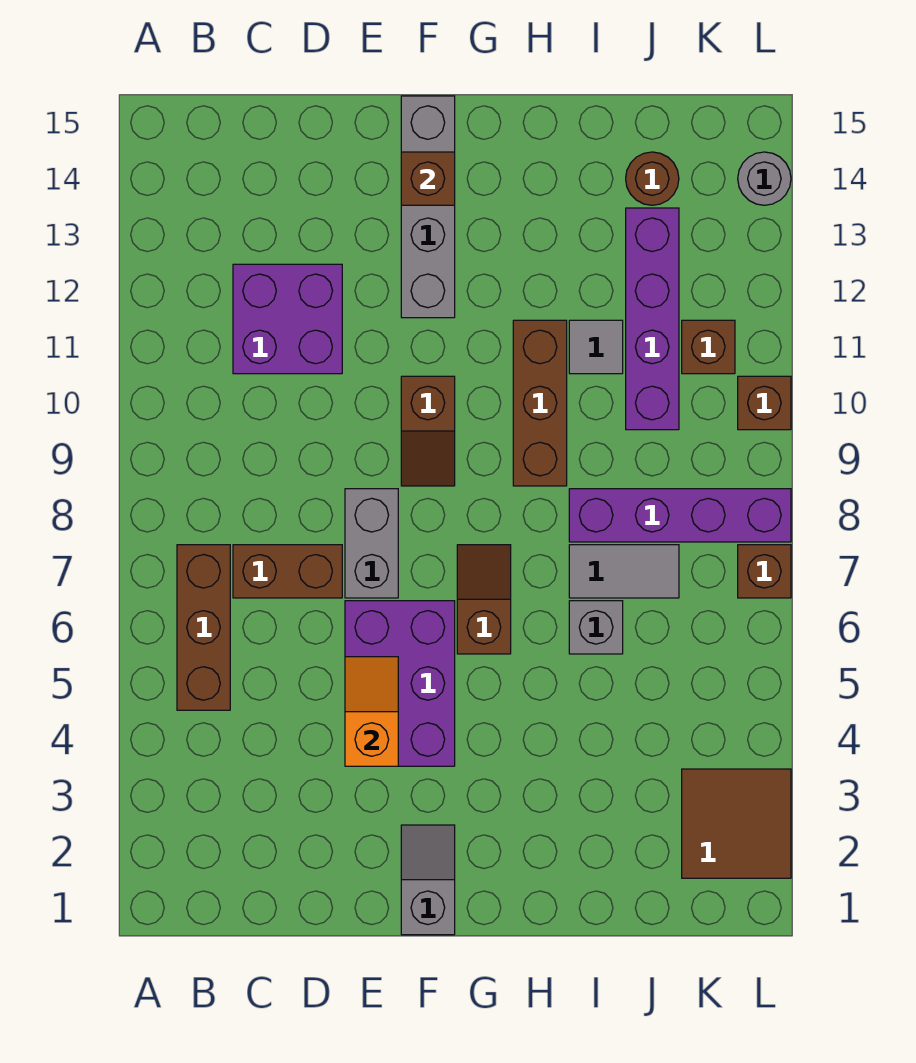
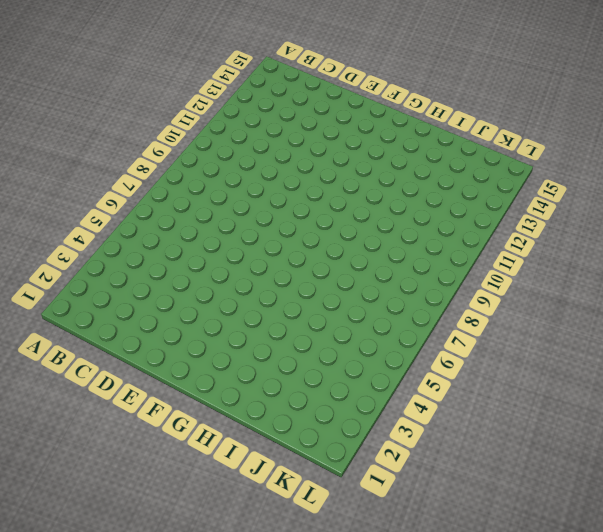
none -> brown brick B5:B7 level 1
none -> brown brick C7:D7 level 1
none -> purple brick C11:D12 level 1

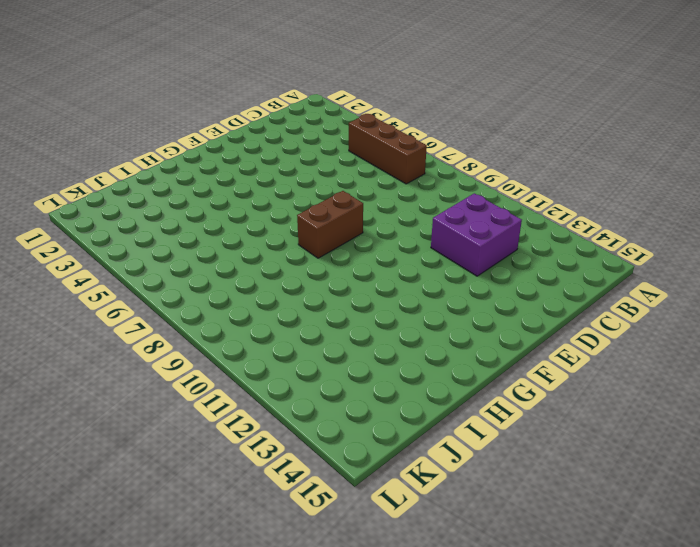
brown brick F8:G8 level 1 -> brown brick C7:D7 level 1
none -> purple brick E4:F6 level 1
none -> grey brick E7:E8 level 1
none -> grey slope F1:F2 level 1 top 1

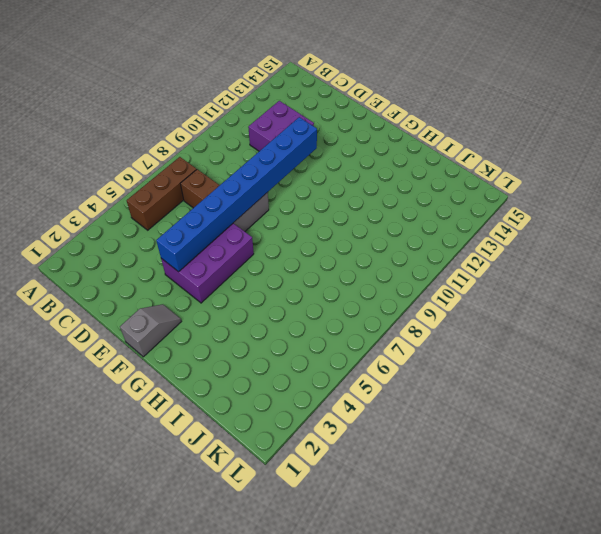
blue brick E4:E11 level 2 -> orange slope E4:E5 level 2 top 4
none -> brown slope F9:F10 level 1 top 10
none -> grey brick F12:F15 level 1
none -> brown slope G6:G7 level 1 top 6

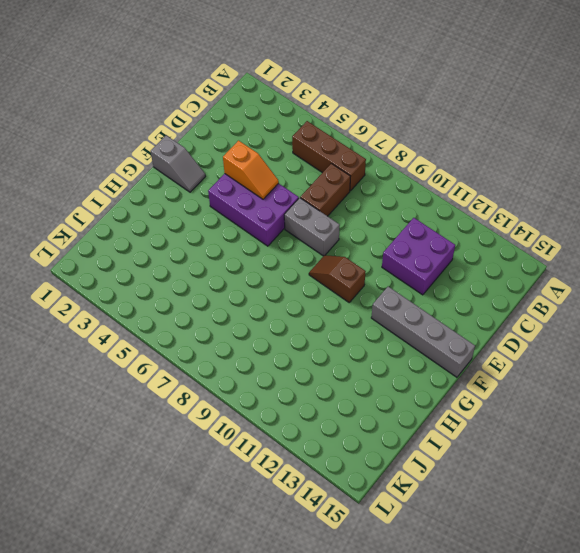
none -> brown slope G6:G7 level 1 top 6
none -> brown brick H9:H11 level 1
none -> grey brick I6 level 1

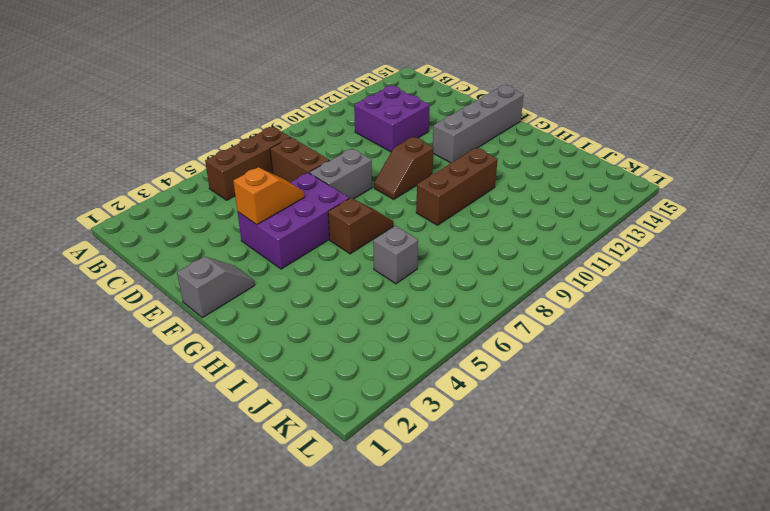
none -> grey tile I7:J7 level 1
none -> purple brick I8:L8 level 1
none -> grey tile I11 level 1

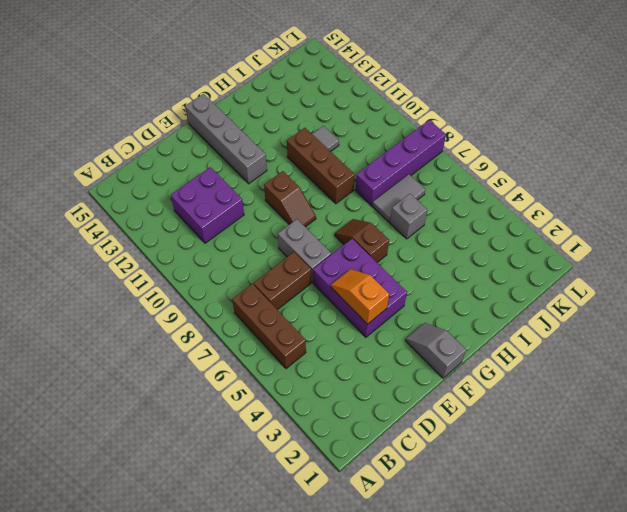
none -> purple brick J10:J13 level 1
none -> brown round brick J14 level 1
none -> brown tile K2:L3 level 1

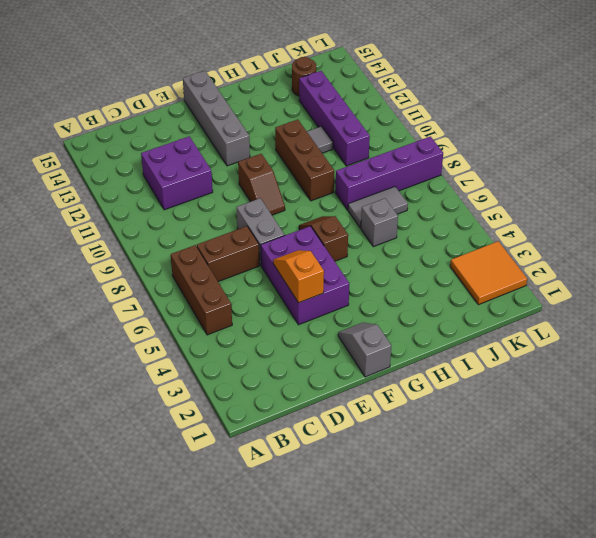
orange tile K2:L3 level 1 -> brown tile K2:L3 level 1
none -> brown brick K11 level 1
none -> brown brick L7 level 1
none -> brown brick L10 level 1

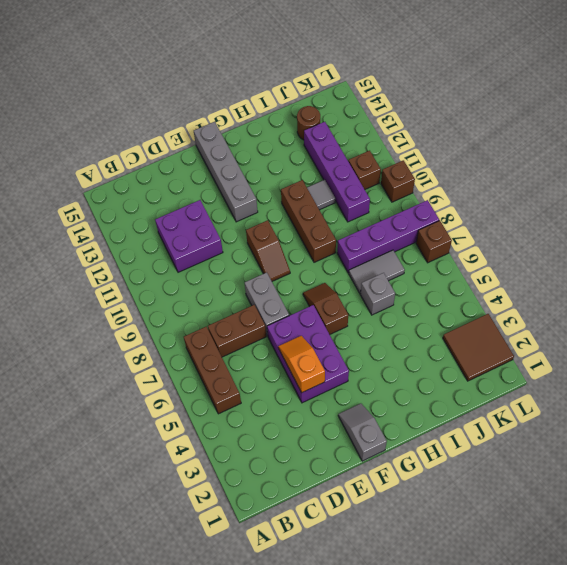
none -> grey round brick L14 level 1
none -> brown brick F14 level 2

